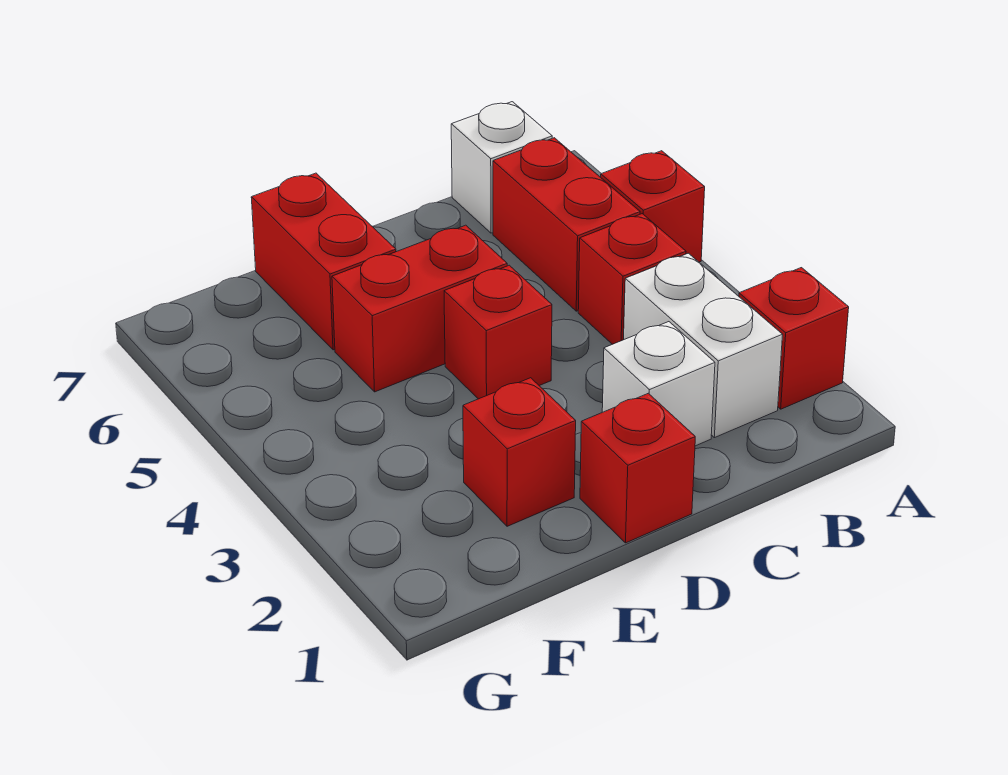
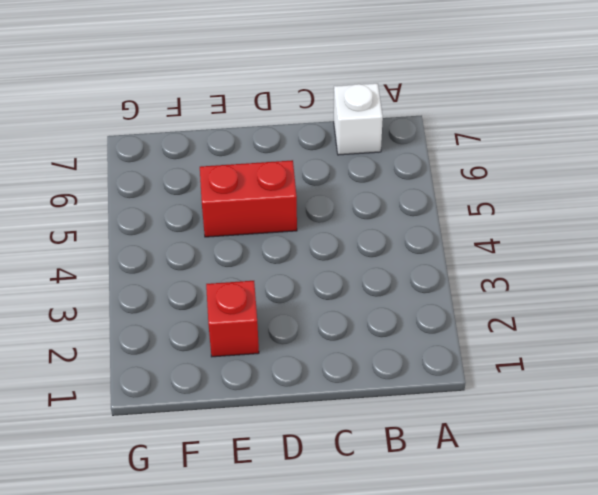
none -> red brick A2 level 1
none -> red brick A5 level 1
none -> white brick B2:B3 level 1

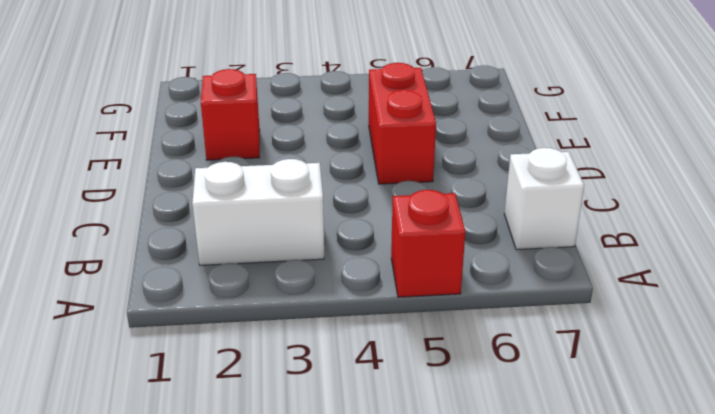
none -> red brick A2 level 1
none -> red brick B4 level 1
none -> red brick B5:B6 level 1

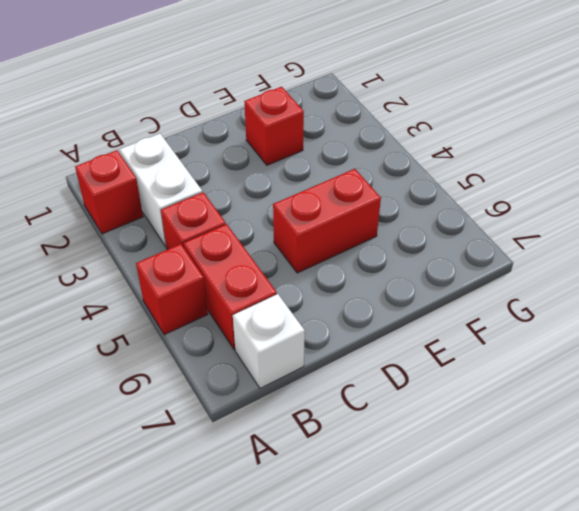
none -> white brick C2 level 1
none -> red brick D1 level 1
none -> red brick D4 level 1

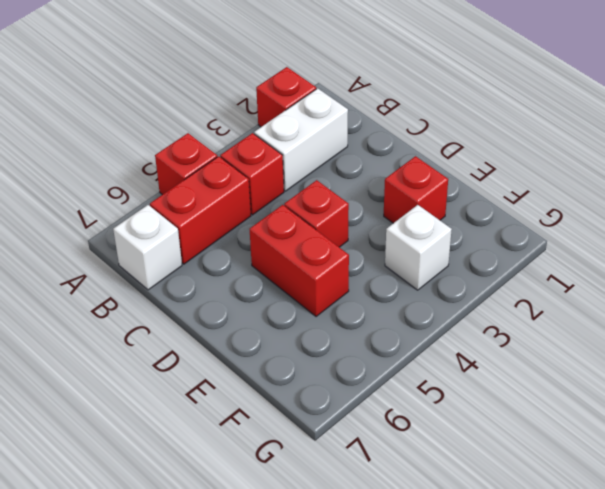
white brick F3 level 1 -> white brick C2 level 1
none -> red brick D1 level 1
none -> red brick E6:E7 level 1

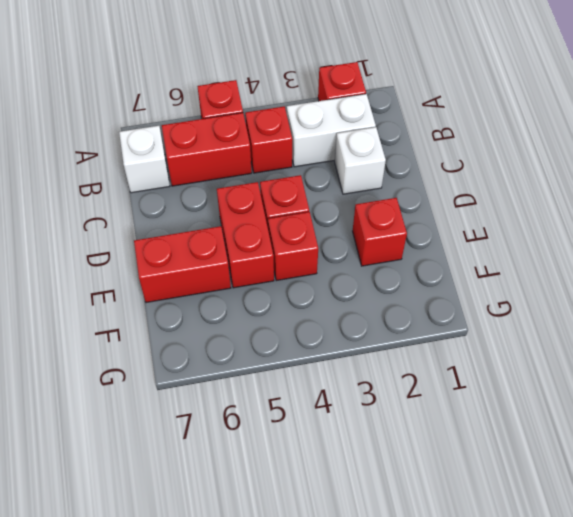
red brick E4 level 1 -> red brick D1 level 1

